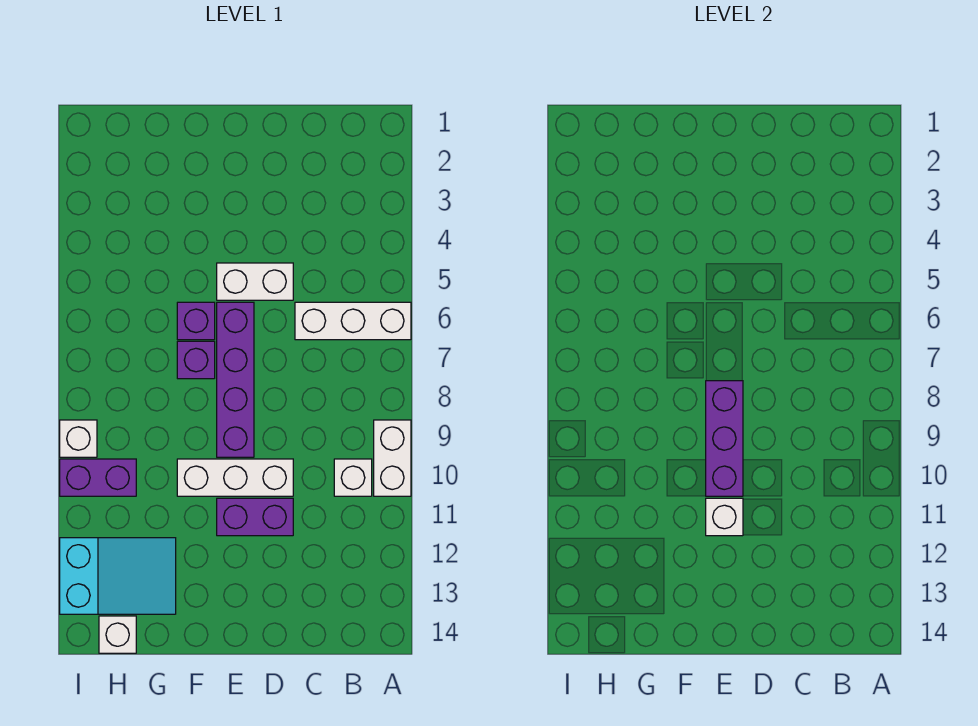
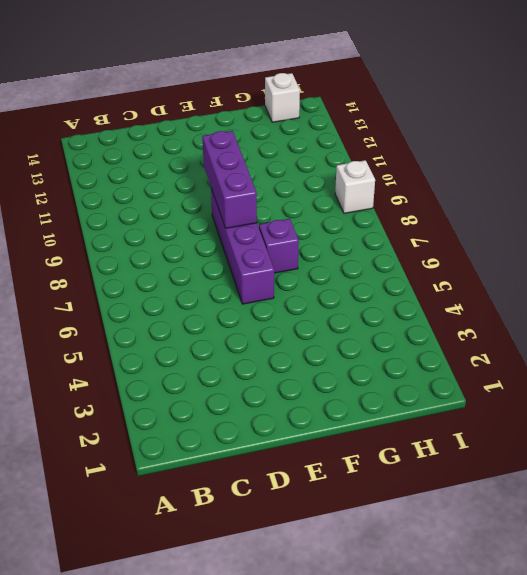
none -> white brick A6:C6 level 1
none -> white brick A9:A10 level 1
none -> white brick B10 level 1

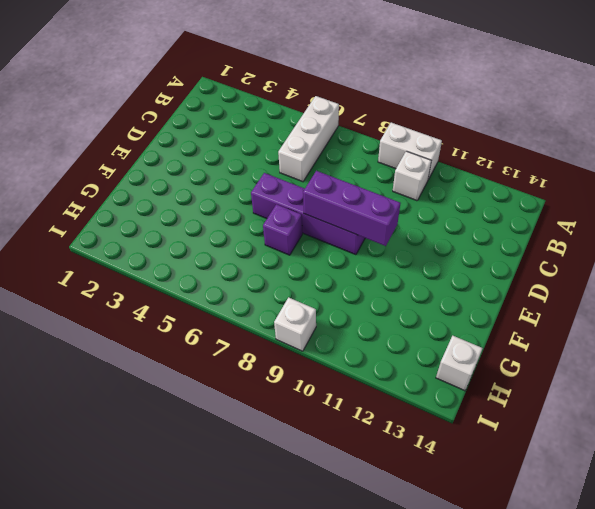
none -> white brick D5:E5 level 1
none -> white brick D10:F10 level 1
none -> purple brick D11:E11 level 1

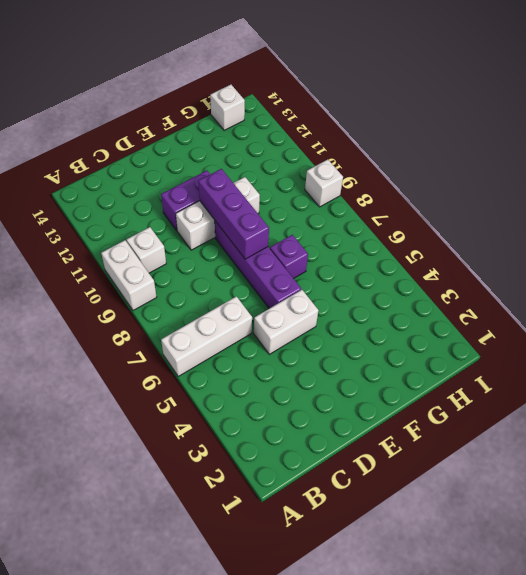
none -> purple brick F6 level 1
none -> cyan slope G12:I13 level 1 top I
none -> purple brick H10:I10 level 1

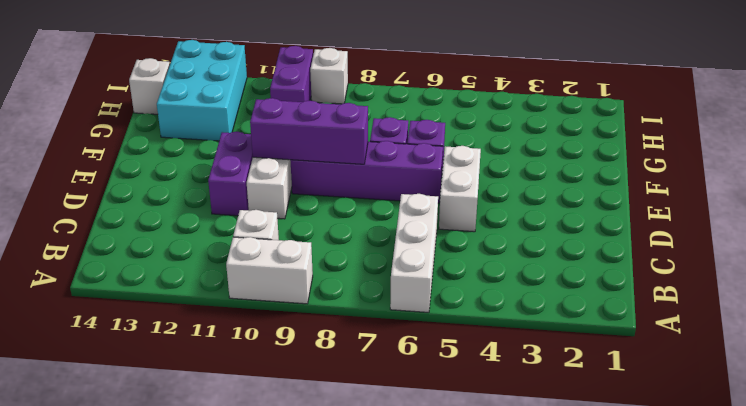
cyan brick G12:I13 level 1 -> cyan slope G12:I13 level 1 top I
none -> white brick E11 level 2

